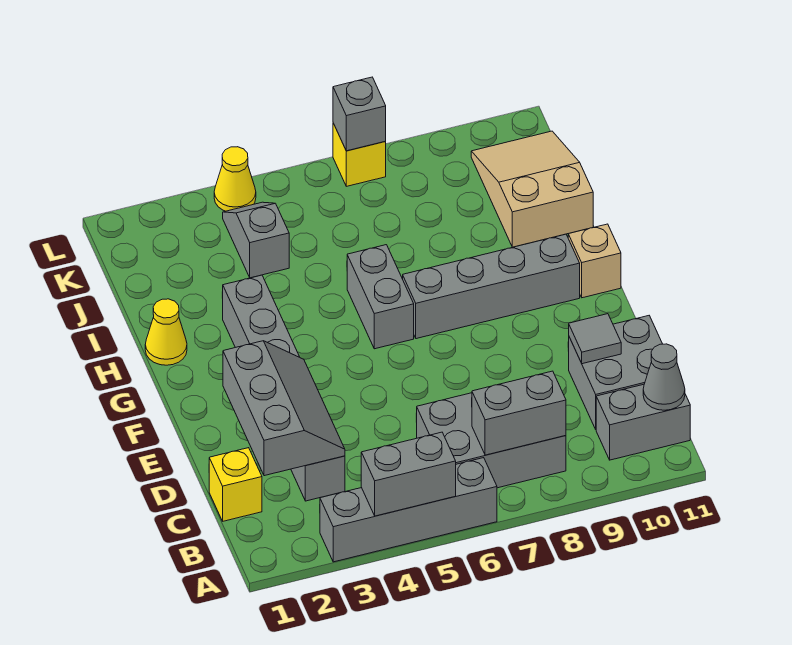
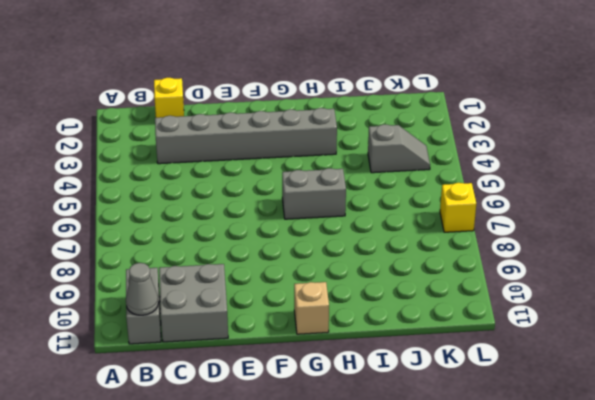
none -> grey brick A3:A6 level 1
none -> grey brick B6:C8 level 1
none -> grey brick G7:G10 level 1

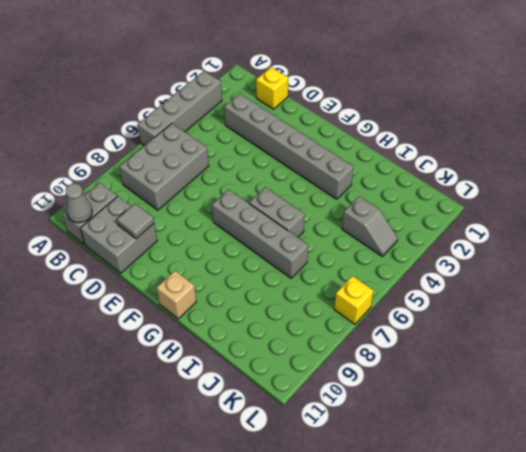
grey brick F7:I7 level 1 -> grey brick G7:G10 level 1
none -> yellow cone H1 level 1
none -> tan slope I10:K11 level 1 top I
none -> yellow cone L4 level 1

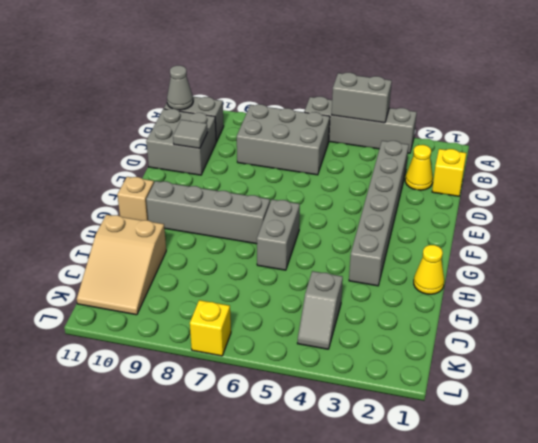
yellow cone C2 level 1 -> yellow cone L4 level 1
none -> grey brick B7:B8 level 2
none -> grey slope C2:E3 level 2 top 2
none -> grey brick L7 level 2

